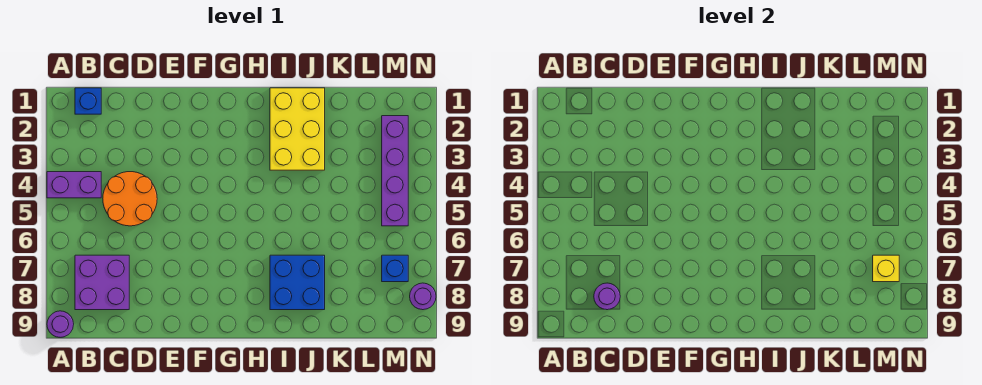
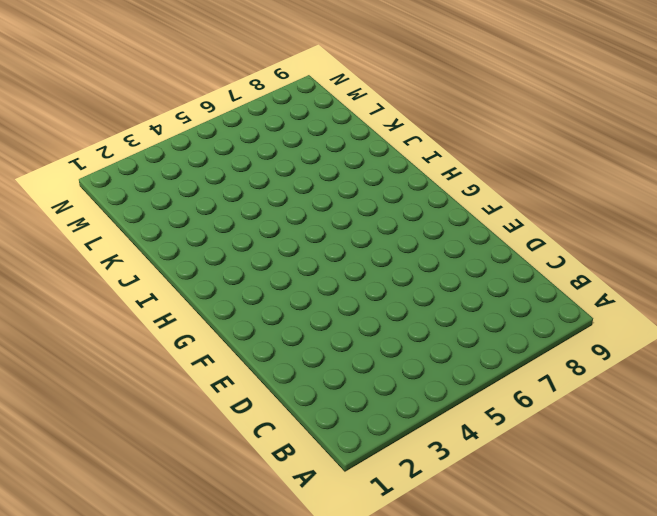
none -> purple brick A4:B4 level 1
none -> purple round brick A9 level 1
none -> blue brick B1 level 1

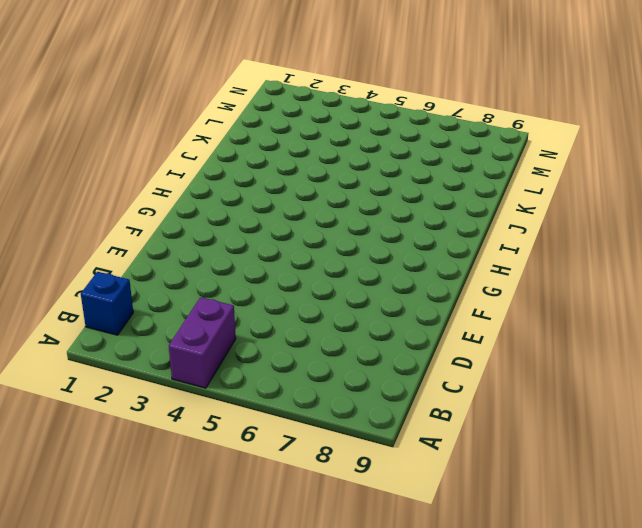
none -> purple round brick A9 level 1
none -> purple brick B7:C8 level 1
none -> orange round brick C4:D5 level 1

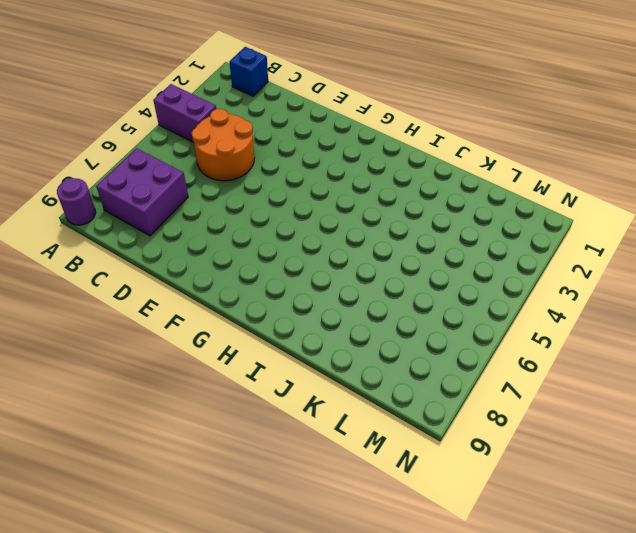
none -> yellow brick I1:J3 level 1
none -> blue brick I7:J8 level 1
none -> purple brick M2:M5 level 1

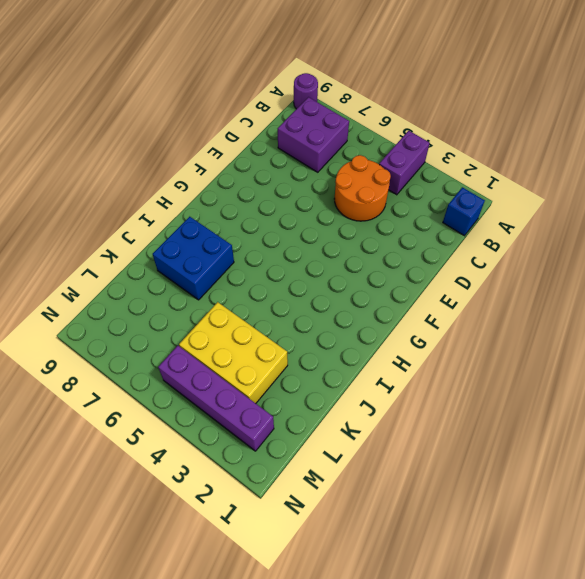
yellow brick K3:L5 level 1 -> yellow brick I1:J3 level 1
none -> blue brick M7 level 1
none -> purple round brick N8 level 1
none -> purple round brick C8 level 2

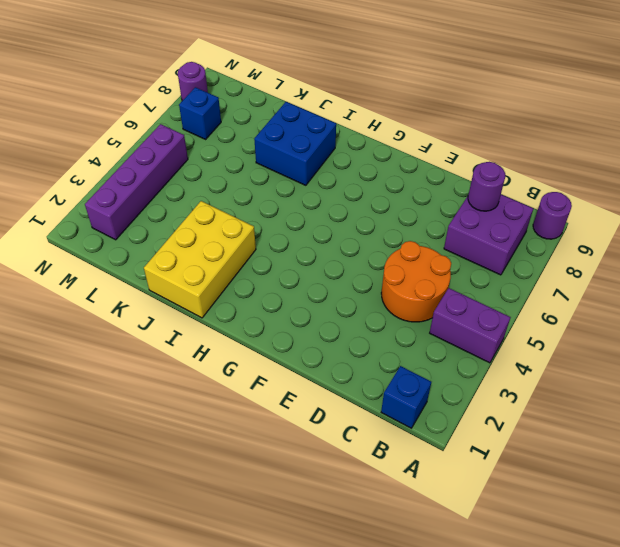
none -> yellow brick M7 level 2

